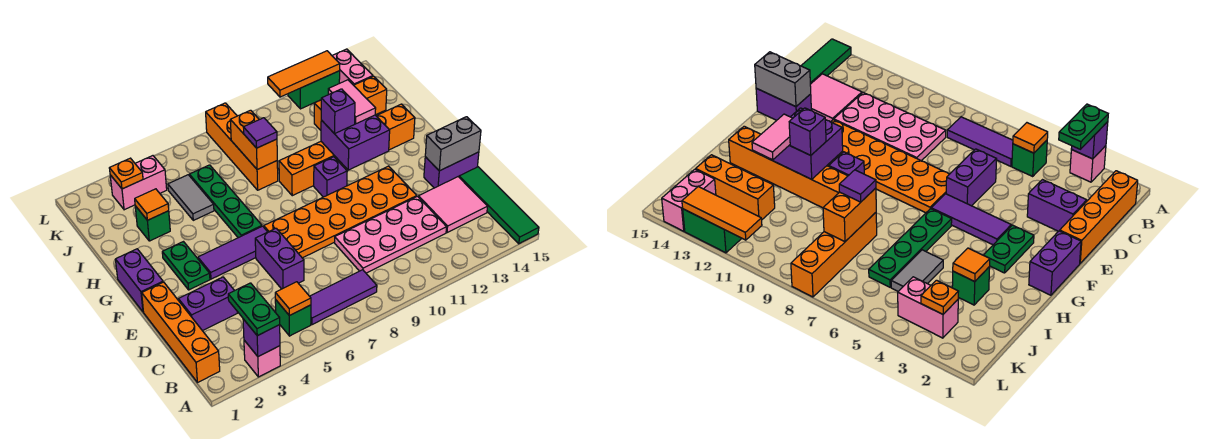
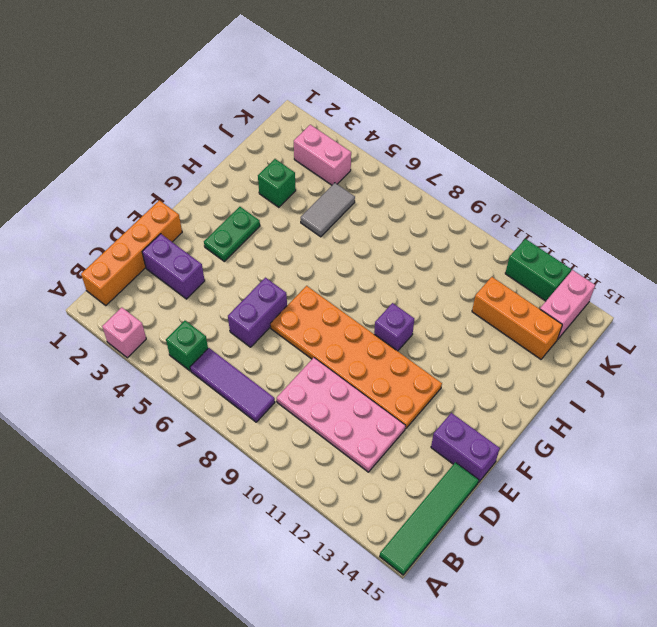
none -> pink tile C13:D14 level 1
none -> purple brick F1:G1 level 1
none -> purple tile F4:F6 level 1
none -> green plate G6:J6 level 1

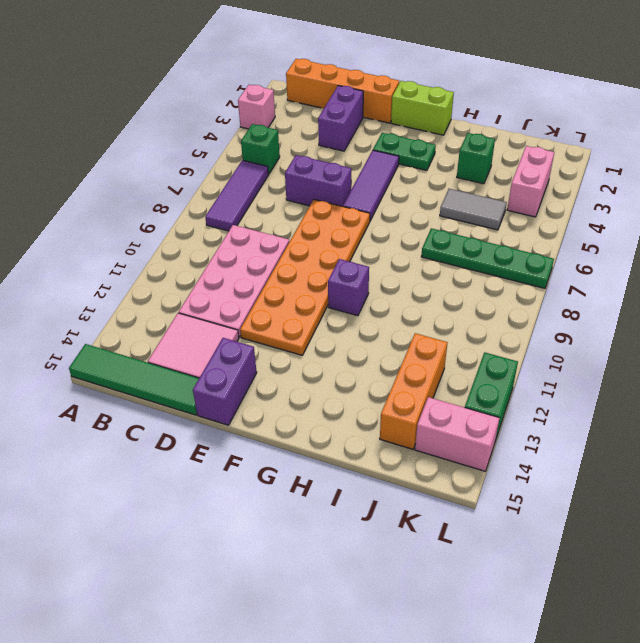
lime brick F1:G1 level 1 -> purple brick F1:G1 level 1
green plate I7:L7 level 1 -> green plate G6:J6 level 1
none -> orange brick H9:H14 level 1
none -> orange brick I8:L8 level 1
none -> purple brick A3 level 2
none -> orange tile B5 level 2

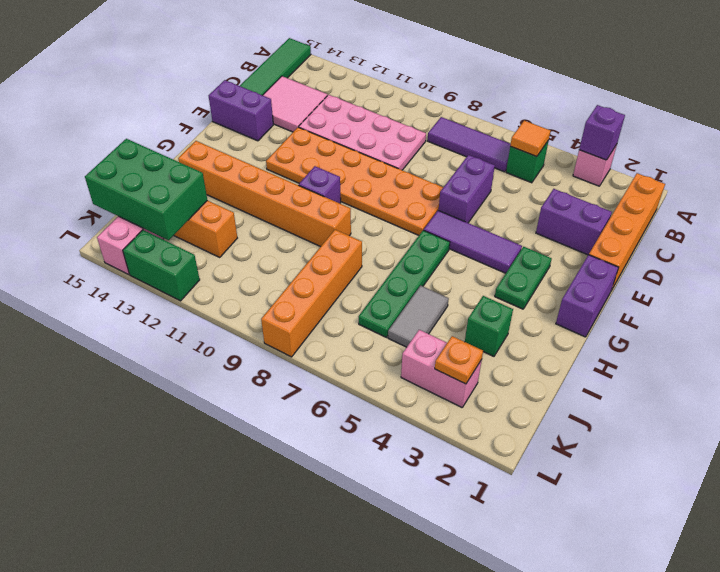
green brick J13:K15 level 2 -> none
none -> grey brick E14:E15 level 2
none -> purple brick G11:H12 level 2
none -> orange tile I3 level 2
none -> orange brick I8:J8 level 2

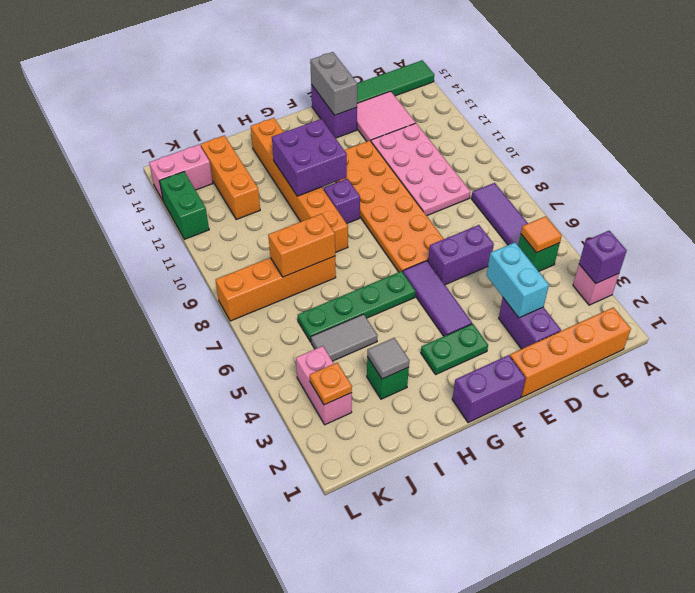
cyan brick D3:D4 level 2 -> none
grey tile I3 level 2 -> orange tile I3 level 2
none -> orange tile L11:L13 level 2
none -> green plate A3:B3 level 3
none -> purple brick H11 level 3
none -> pink tile H12:I12 level 3

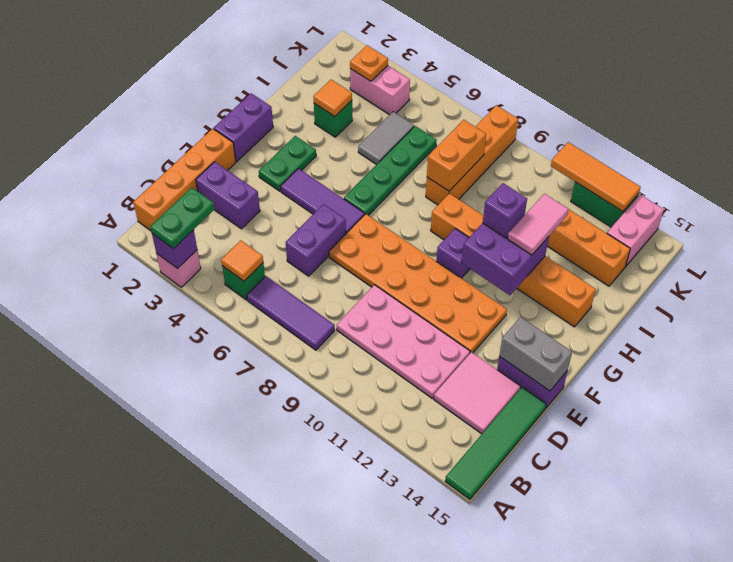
none -> purple tile I8 level 3

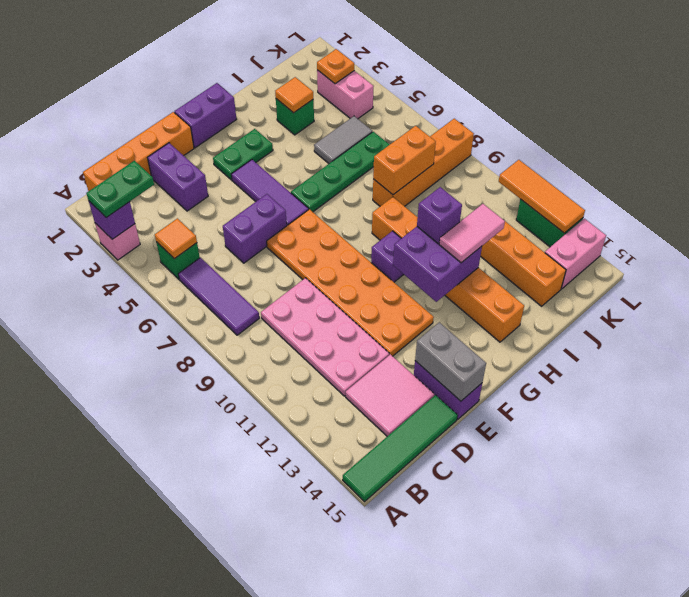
none -> purple tile I8 level 3

